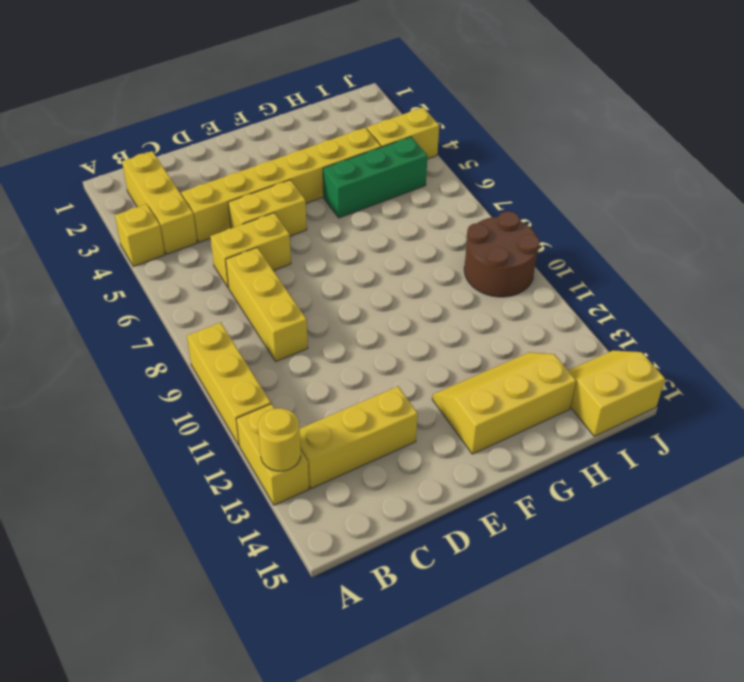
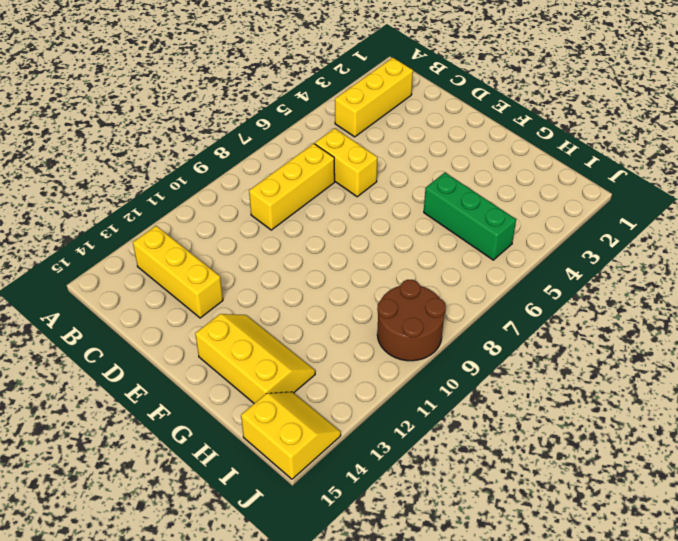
none -> yellow brick A4 level 1
none -> yellow brick A9:A11 level 1
none -> yellow brick A12:A13 level 1

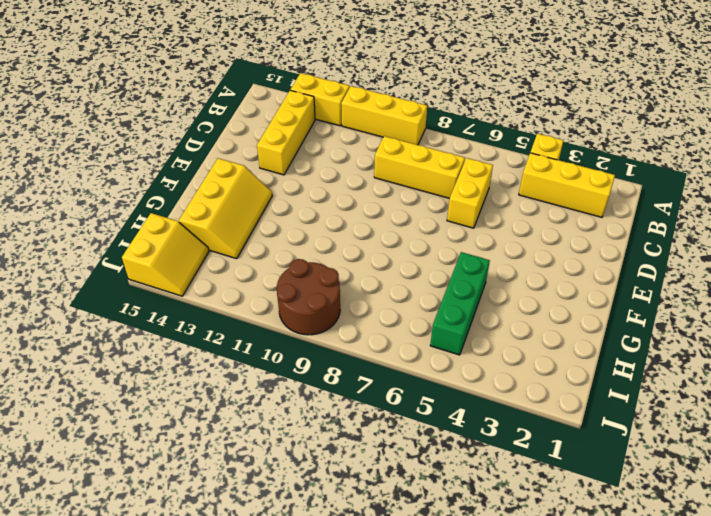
none -> yellow brick C4:H4 level 1
none -> yellow brick D5:E5 level 1
none -> yellow brick I4:J4 level 1

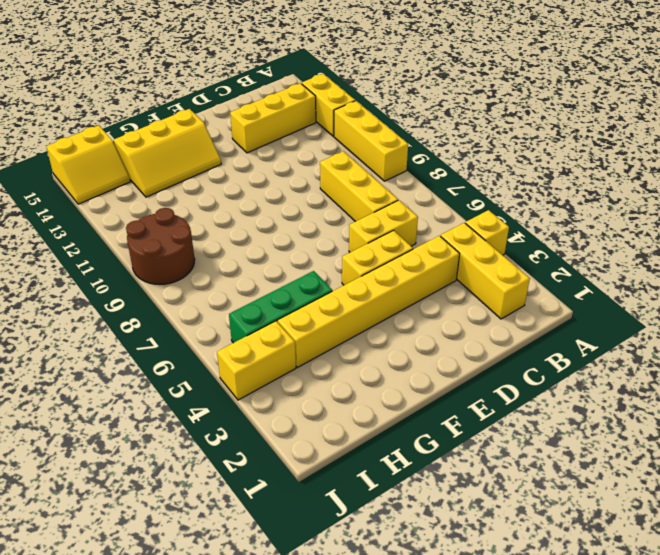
none -> yellow round brick A13 level 2

